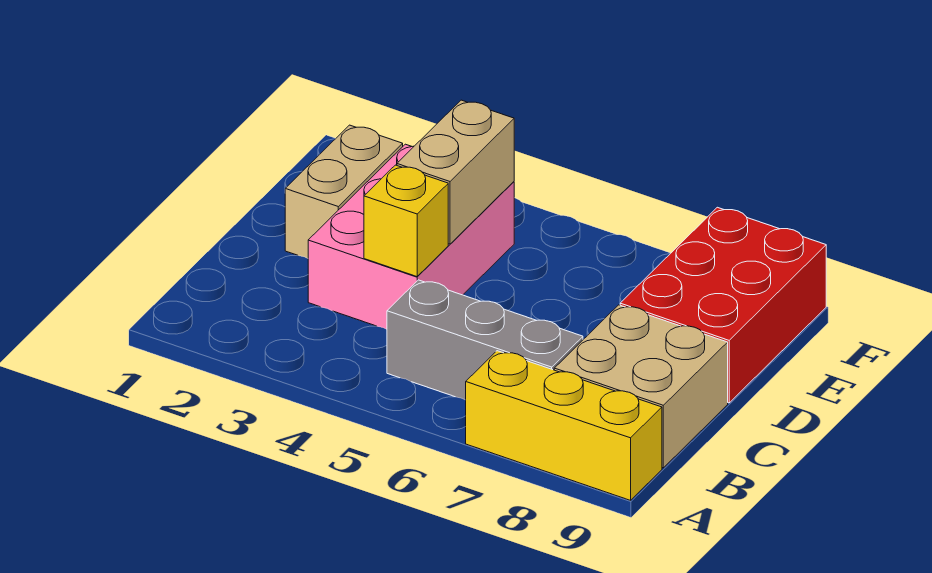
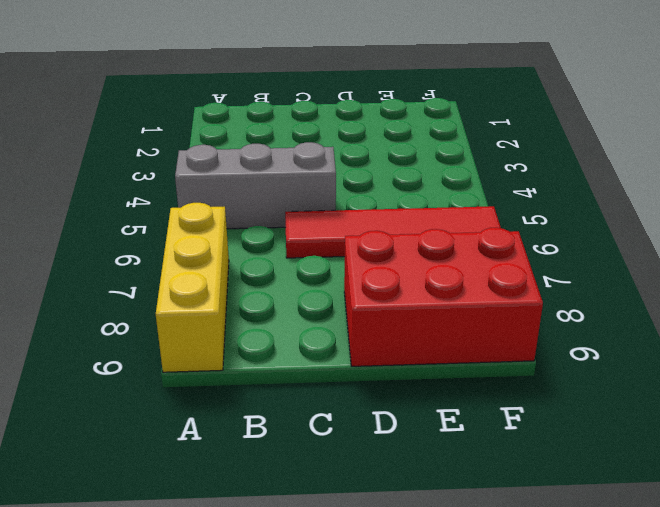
grey brick A5:C5 level 1 -> grey brick B5:B7 level 1
red tile C6:F6 level 1 -> none
none -> tan brick B8:C9 level 1
none -> pink brick C3:E4 level 1

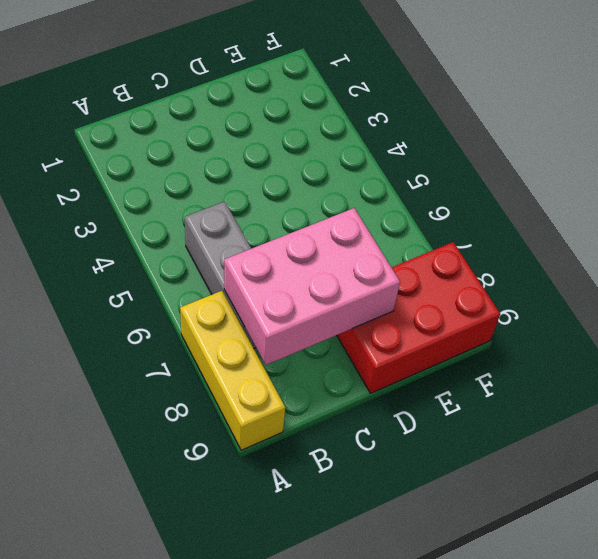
pink brick B7:D8 level 2 -> pink brick C3:E4 level 1
none -> tan brick B8:C9 level 1
none -> tan brick D2:E2 level 1

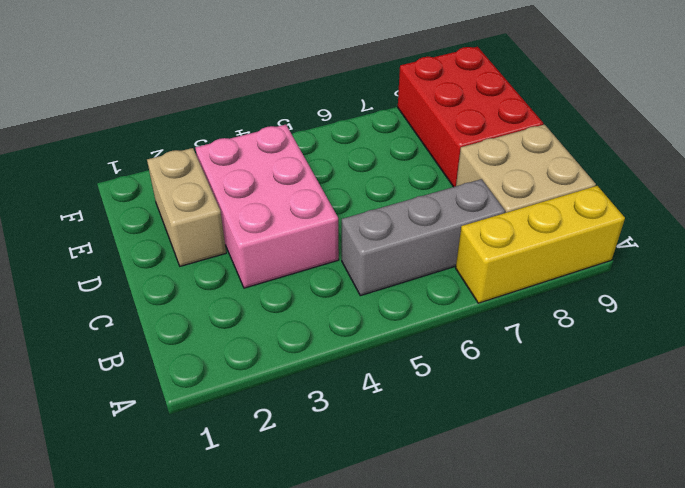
none -> yellow brick C4 level 2
none -> tan brick D4:E4 level 2

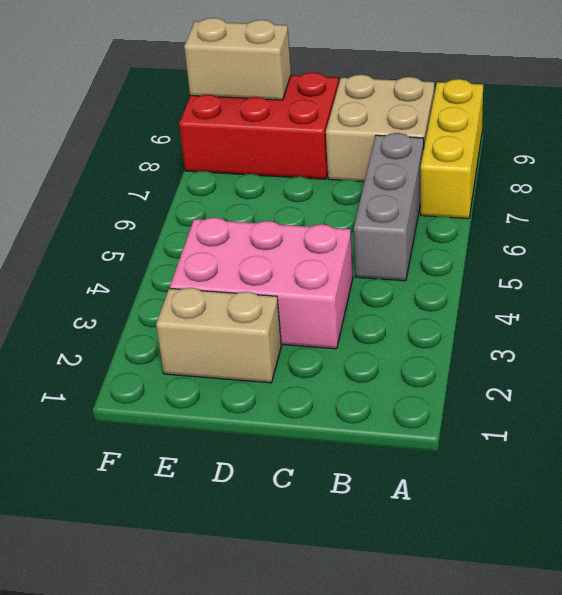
tan brick E9:F9 level 2 -> tan brick D4:E4 level 2
none -> yellow brick C4 level 2

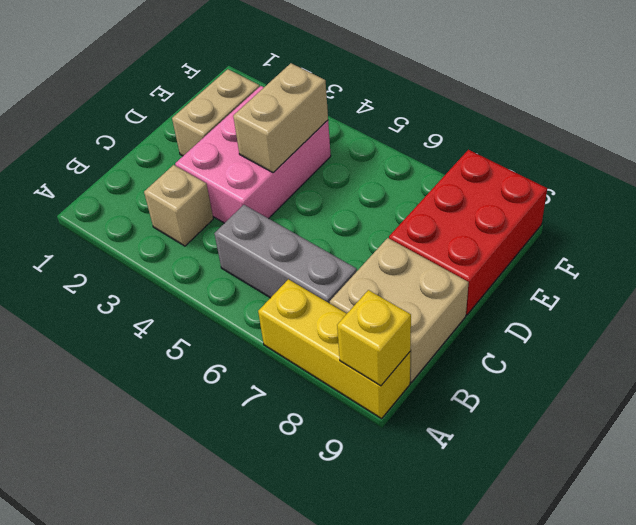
yellow brick A9 level 2 -> yellow brick C4 level 2
tan brick B3 level 1 -> none

